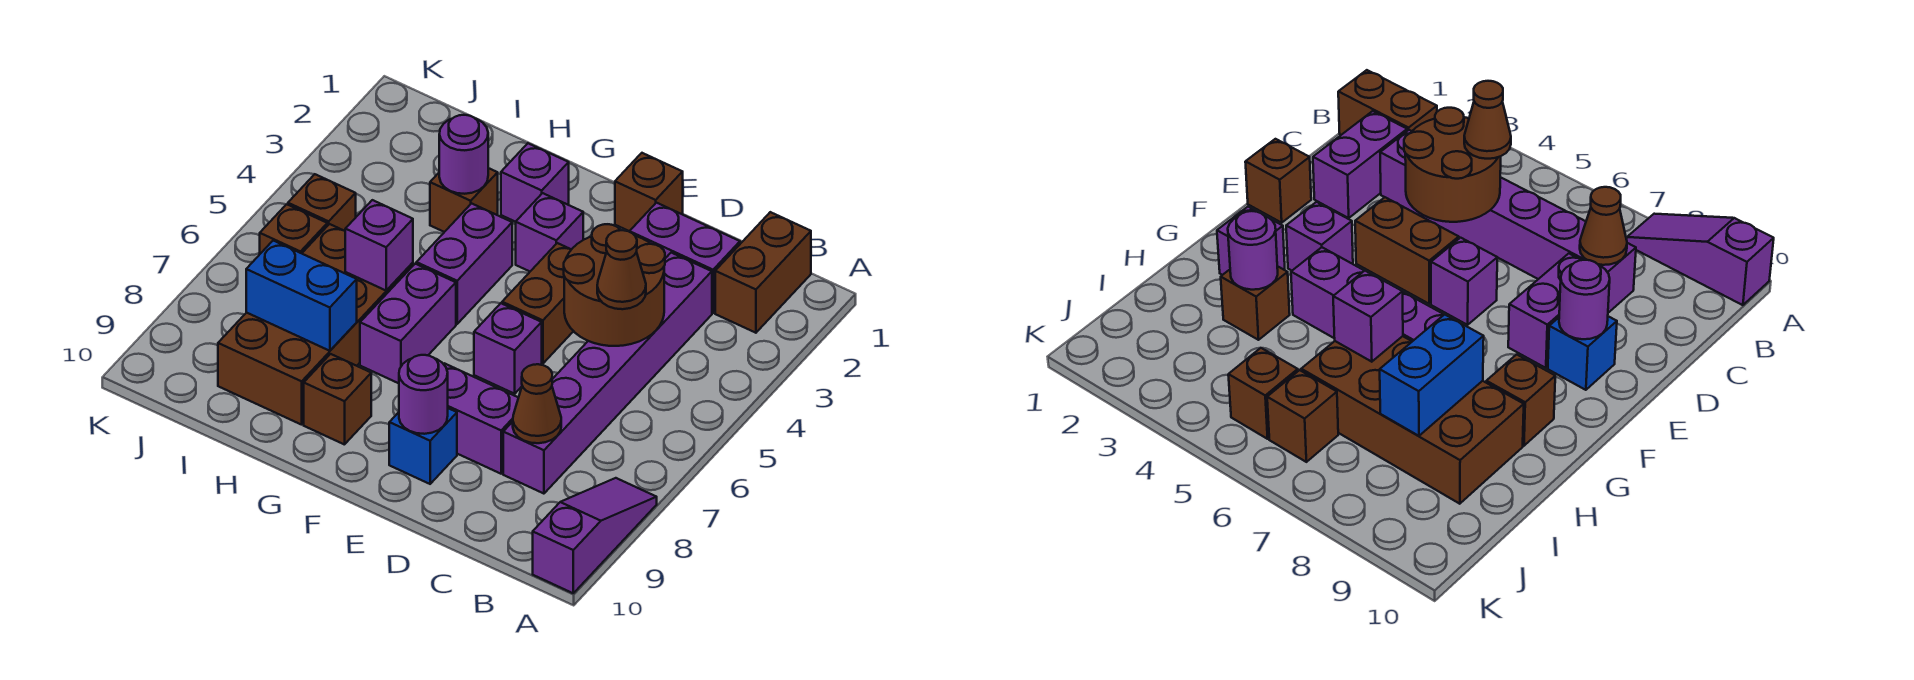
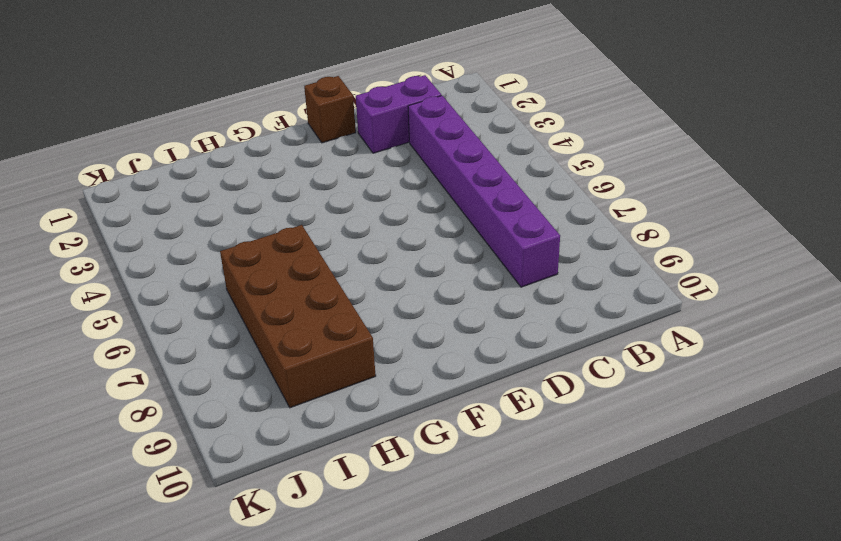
none -> purple slope A8:A10 level 1 top 10
none -> brown brick B1:B2 level 1
none -> purple brick D8:E8 level 1

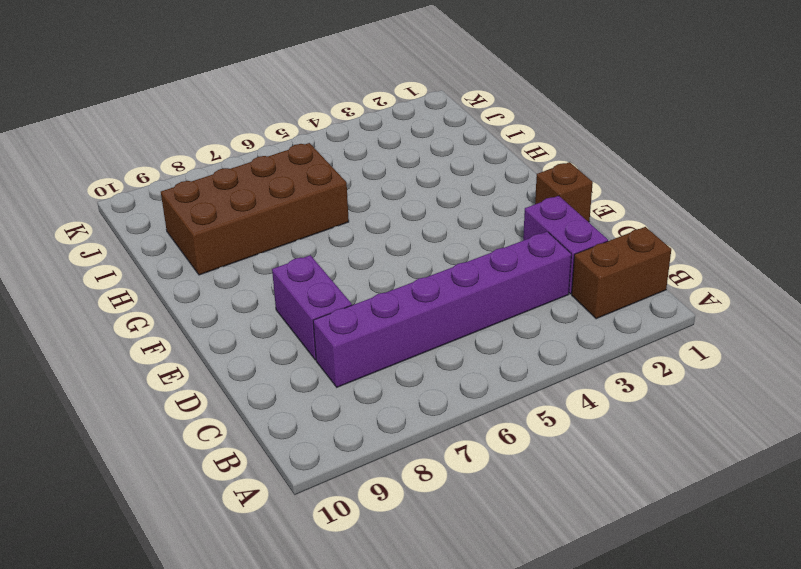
none -> purple slope A8:A10 level 1 top 10
none -> brown brick E4:E5 level 1
none -> purple brick E6 level 1

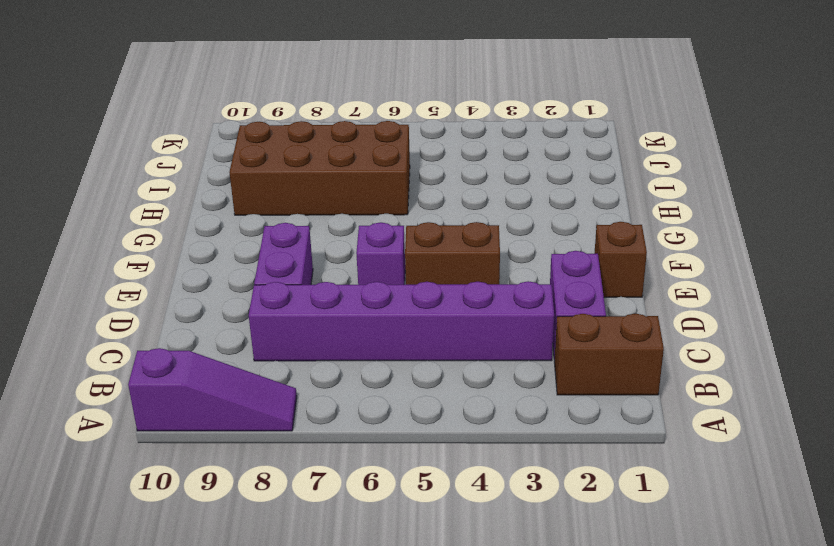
none -> blue brick E9 level 1
none -> purple brick F3 level 1
none -> purple brick G2 level 1

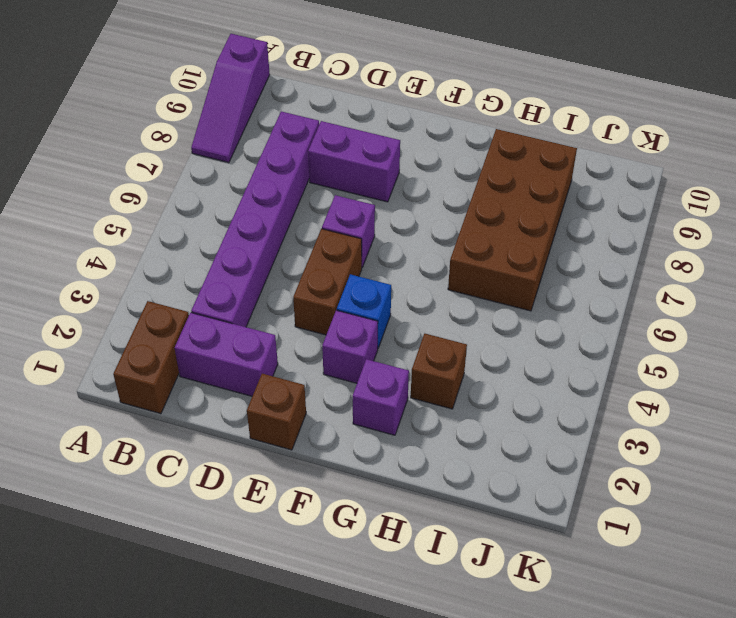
blue brick F4 level 1 -> blue brick E9 level 1
none -> purple brick G4:G5 level 1
none -> purple brick G6:G7 level 1
none -> brown brick G9 level 1

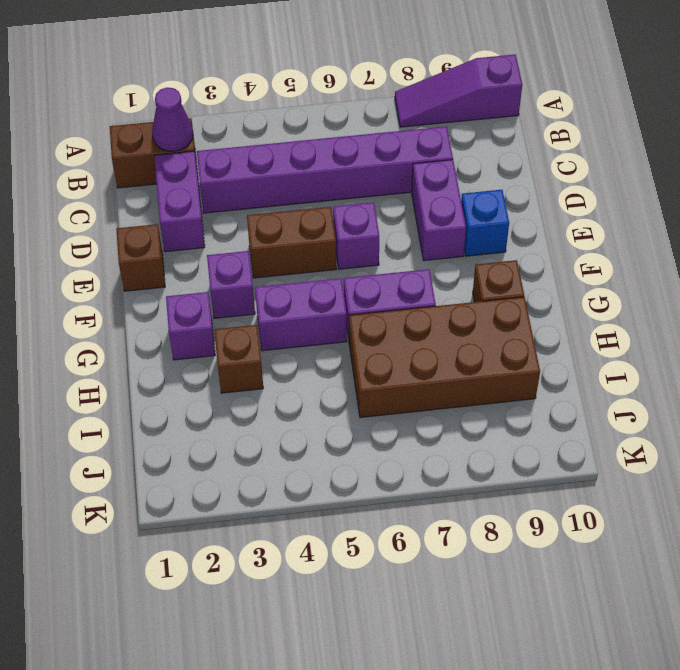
purple cone B2 level 2 -> none
none -> brown brick J5 level 1
none -> brown brick J6 level 1
none -> brown round brick C4:D5 level 2

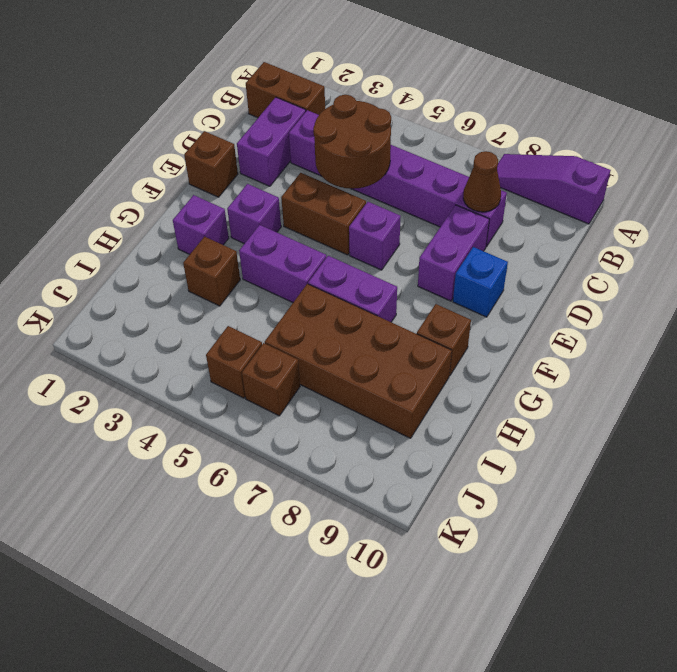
none -> purple round brick E9 level 2
none -> purple round brick H3 level 2
none -> purple brick H6 level 2

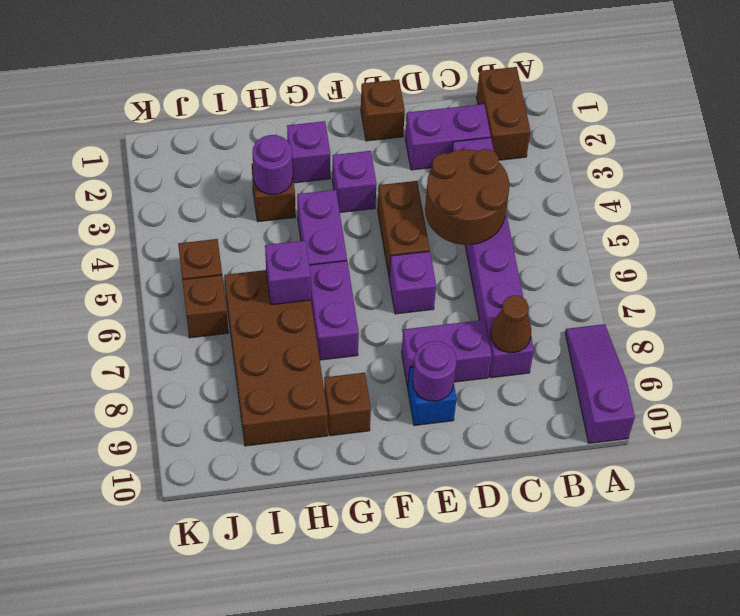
none -> blue brick H8:I8 level 2
none -> brown cone C5 level 3

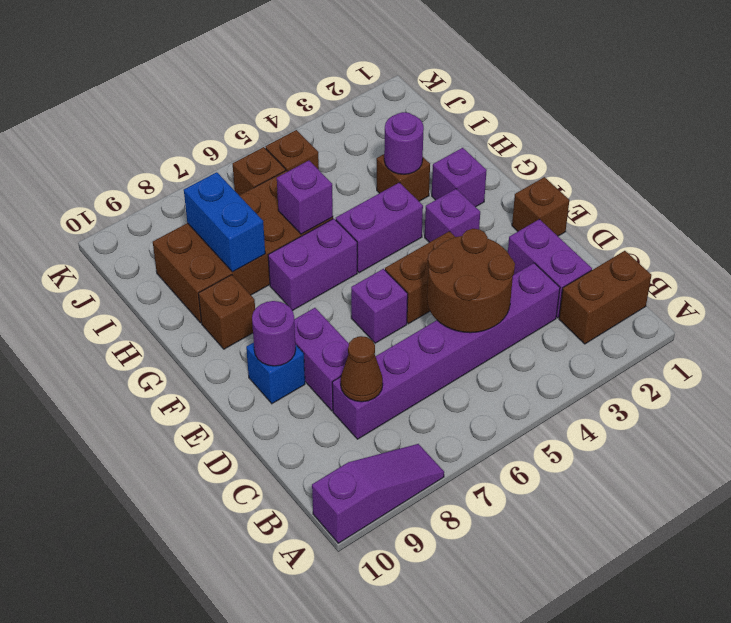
none -> brown cone C5 level 3

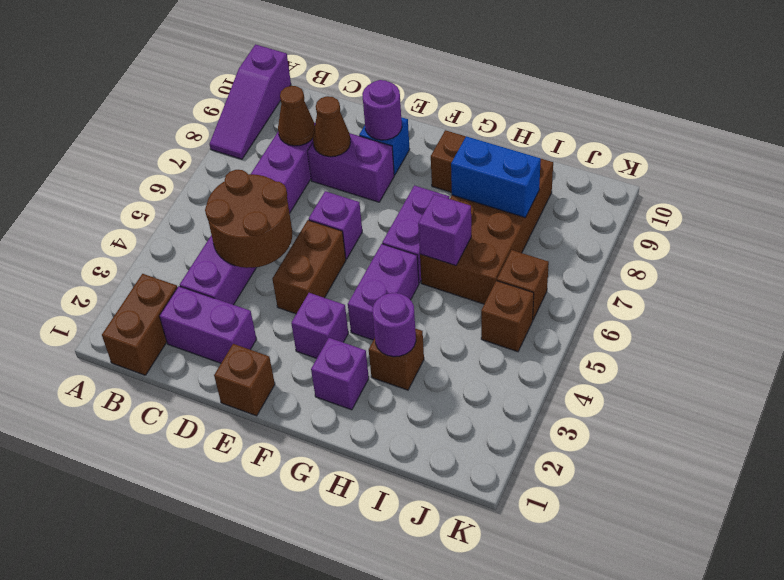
brown cone D8 level 2 -> brown cone C5 level 3

